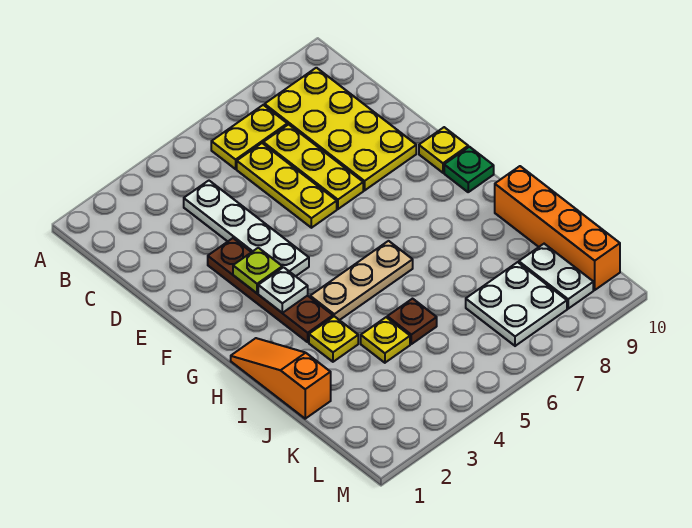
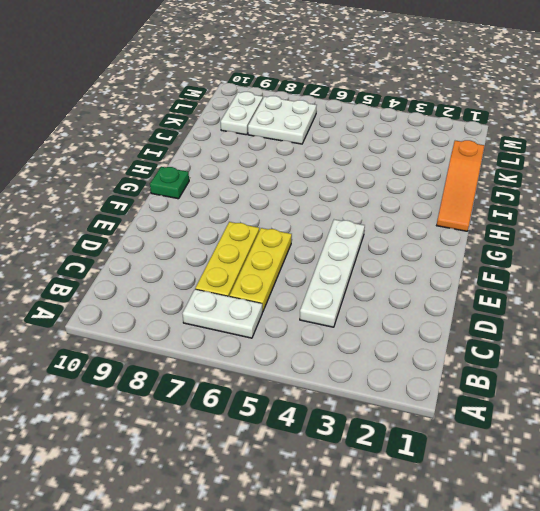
white plate B6:B7 level 1 -> yellow plate B6:B7 level 1
none -> yellow plate B8:E9 level 1
none -> brown plate E3:H3 level 1
none -> yellow plate F10 level 1

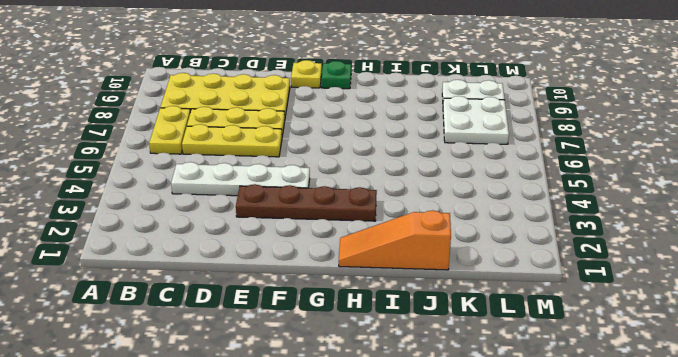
none -> tan plate H4:H6 level 1
none -> yellow plate I3 level 1
none -> orange brick I10:L10 level 1

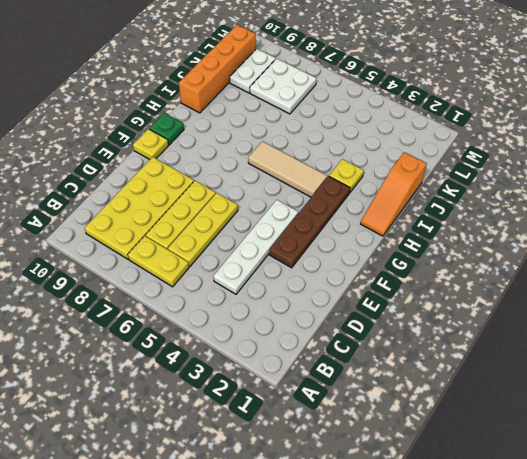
tan tile H4:H6 level 1 -> tan plate H4:H6 level 1
none -> yellow plate J4 level 1
none -> brown plate J5 level 1
none -> lime plate F3 level 2

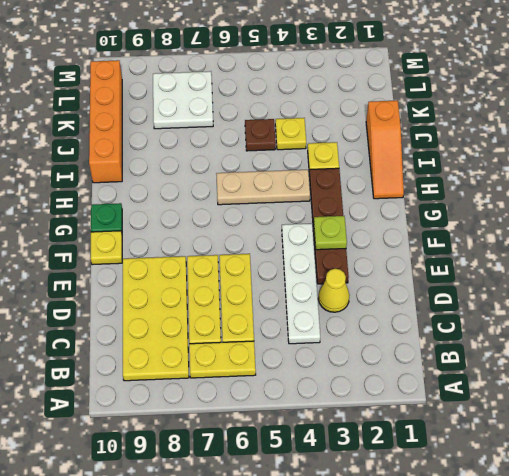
yellow cone D3 level 1 -> none
none -> white plate K9:L9 level 1
none -> white plate G3 level 2

